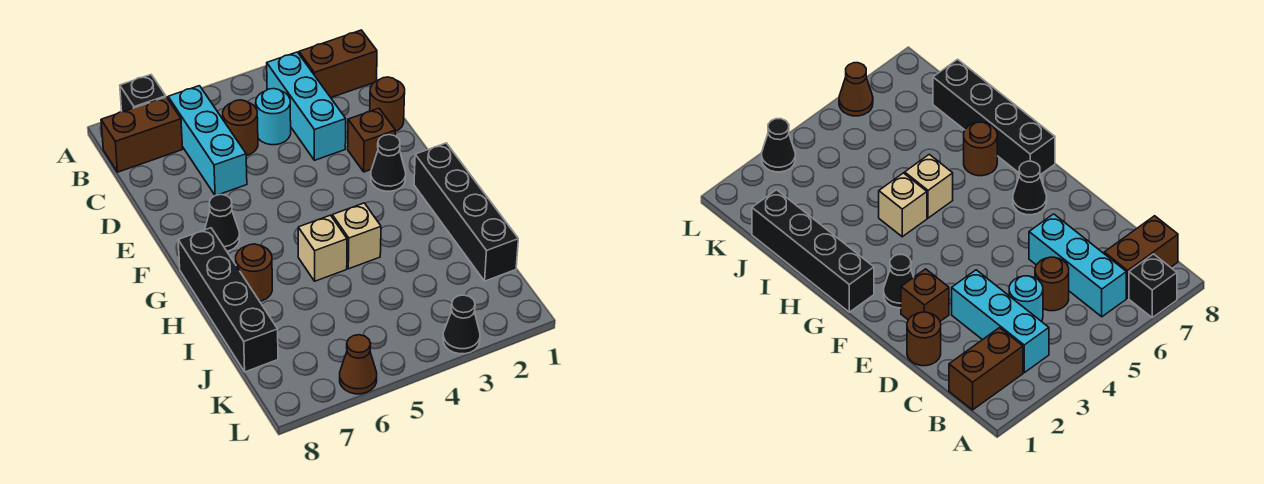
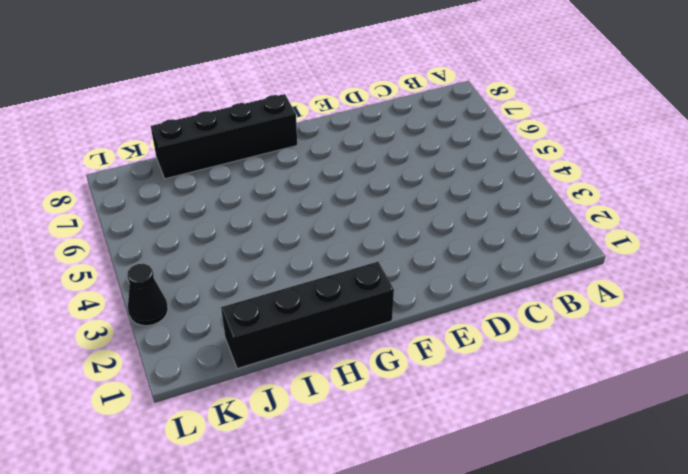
none -> black brick A7 level 1
none -> brown brick B1:B2 level 1
none -> cyan brick B3:D3 level 1

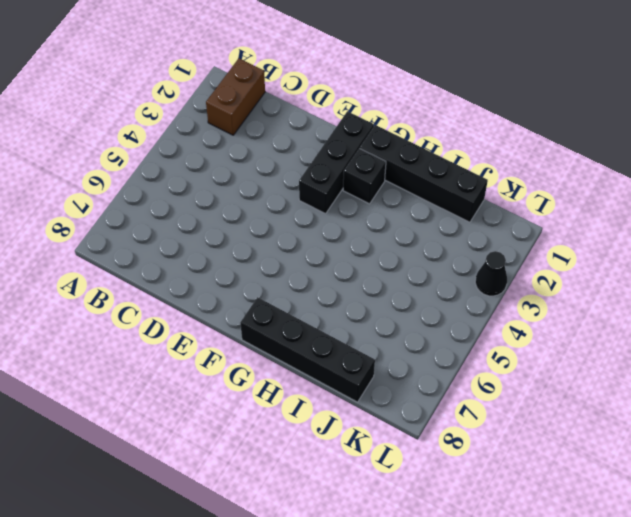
black brick F1:F3 level 1 -> black cone F2 level 1
black brick G2 level 1 -> black brick A7 level 1
none -> cyan brick B3:D3 level 1
none -> cyan brick B6:D6 level 1
none -> brown brick B7:B8 level 1

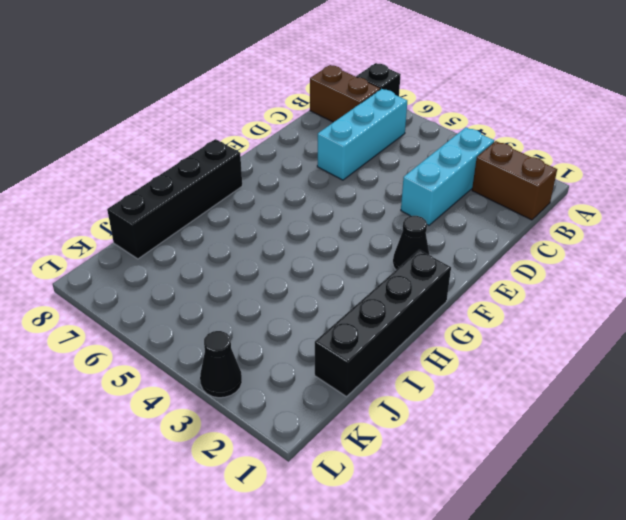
none -> cyan round brick C4 level 1
none -> brown round brick C5 level 1
none -> brown round brick D1 level 1

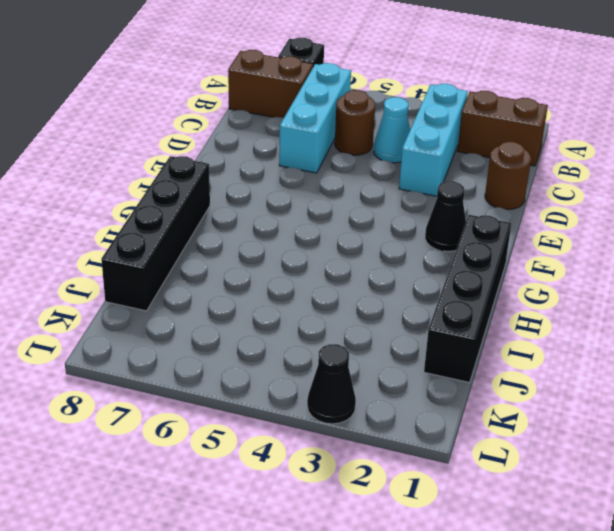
cyan cone C4 level 1 -> cyan round brick C4 level 1
none -> brown brick E2 level 1
none -> black cone F7 level 1
none -> tan brick H4 level 1

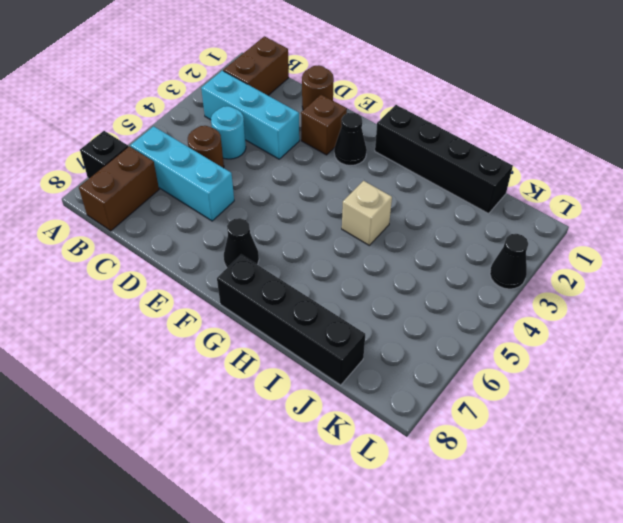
none -> tan brick H5 level 1
none -> brown round brick H7 level 1
none -> brown cone L6 level 1

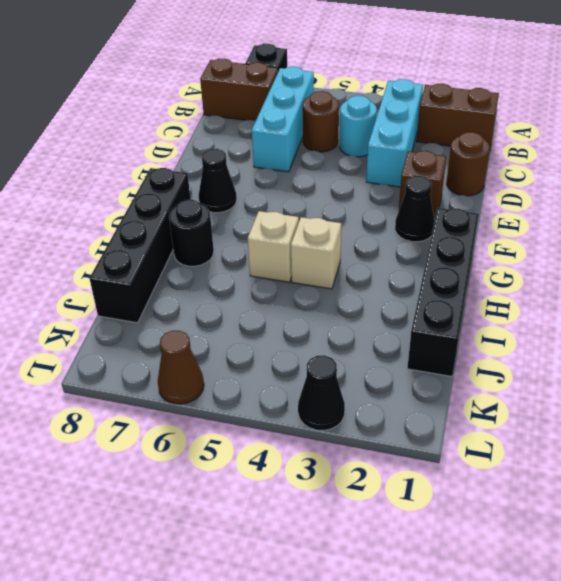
black round brick H7 level 1 -> brown round brick H7 level 1

